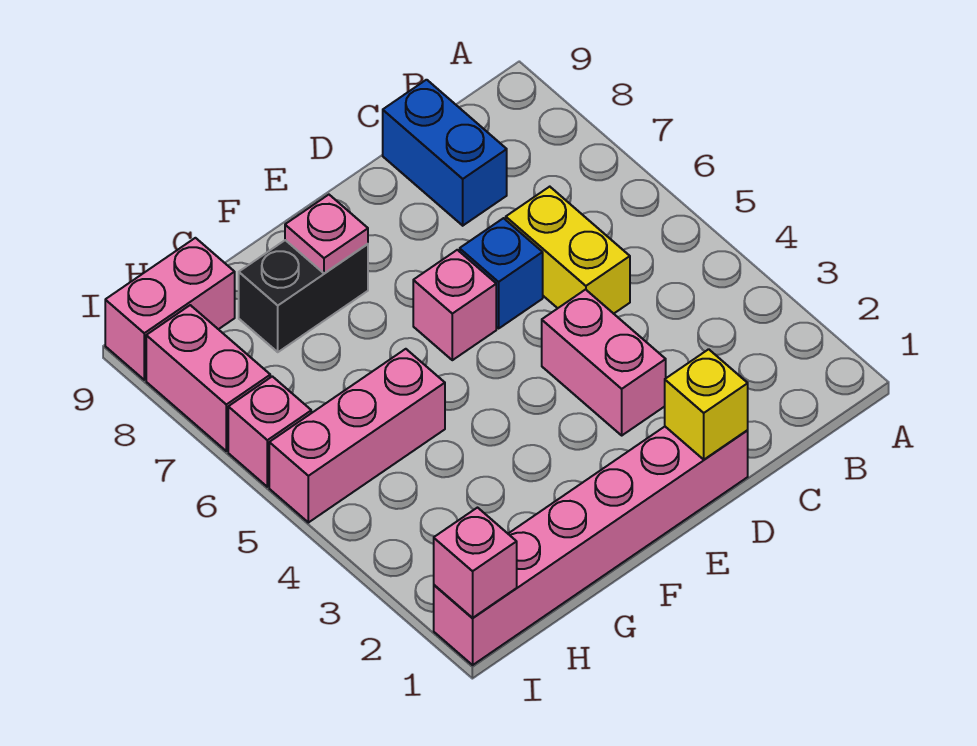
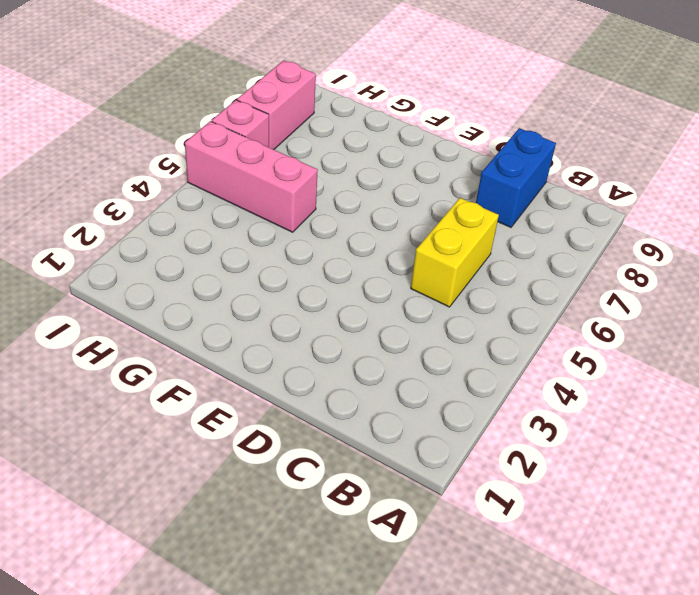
none -> pink brick D1:I1 level 1
none -> pink brick D3:D4 level 1
none -> blue brick D6 level 1

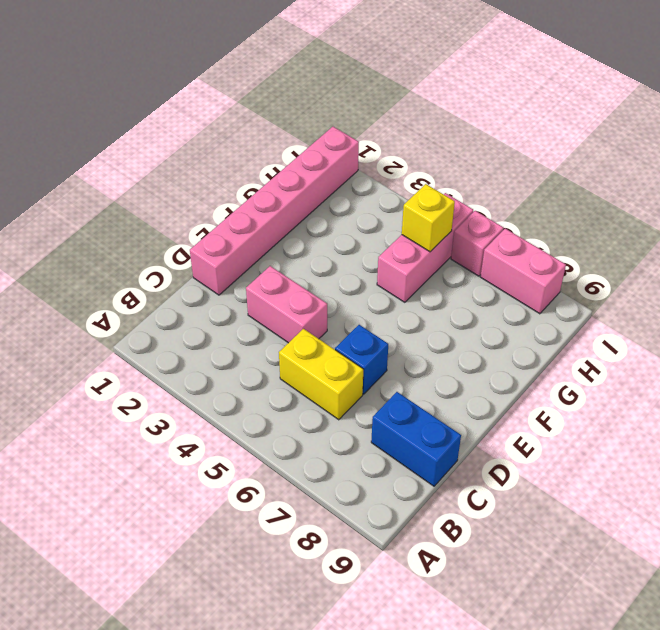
yellow brick H5 level 2 -> yellow brick D1 level 2
none -> pink brick E6 level 1
none -> black brick F8:G8 level 1
none -> pink brick H9:I9 level 1

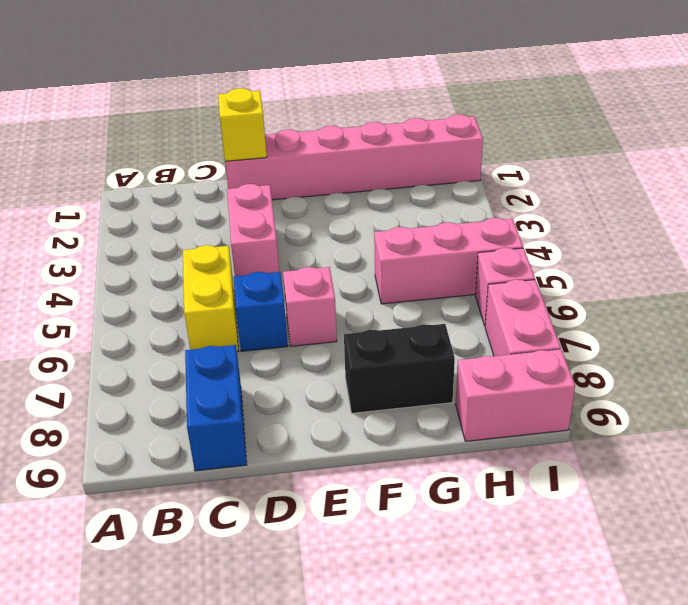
none -> pink plate F8 level 2
none -> pink brick I1 level 2

